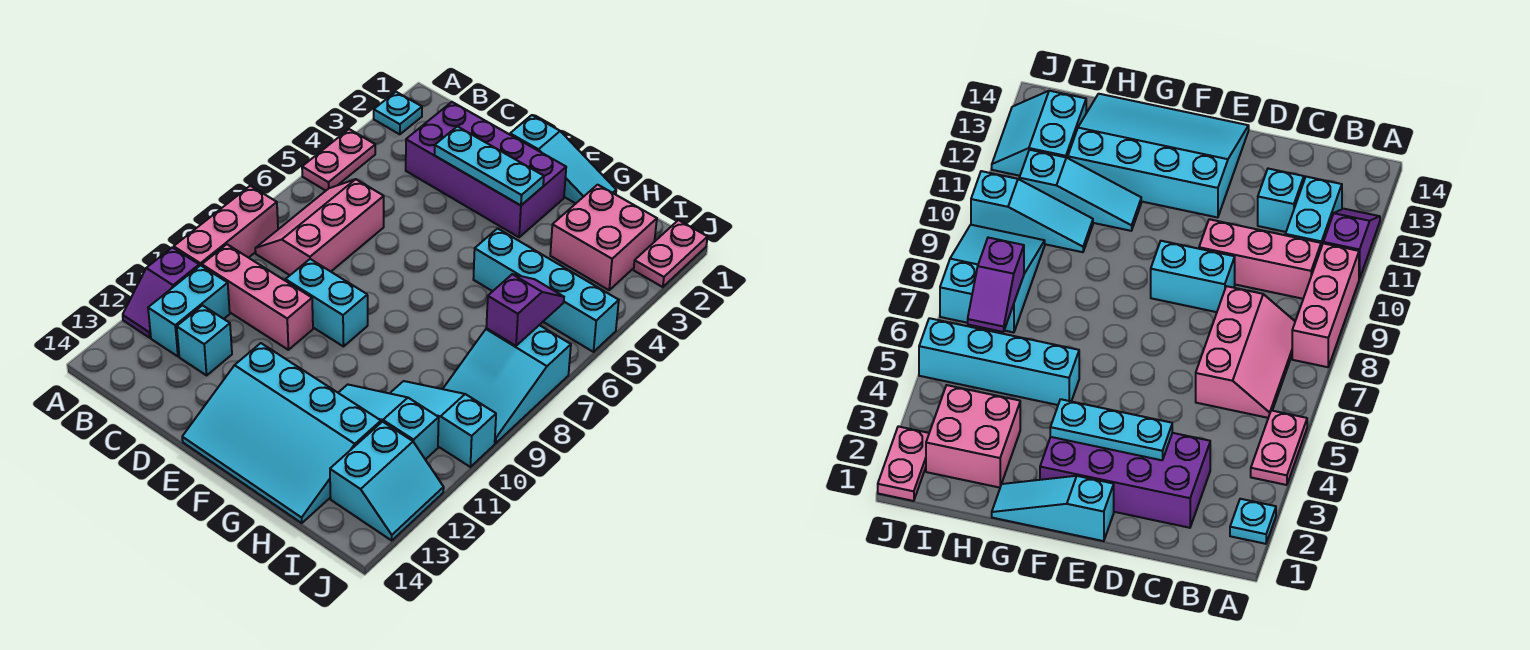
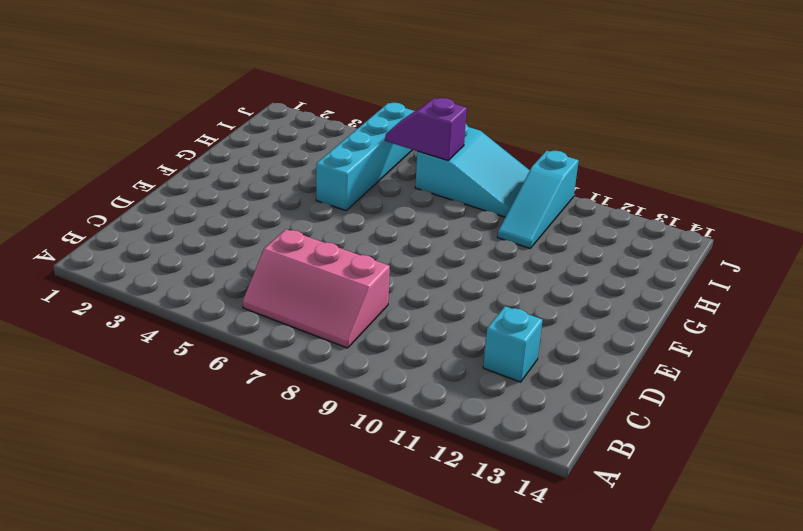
none -> cyan plate A2 level 1
none -> pink plate A4:A5 level 1
none -> pink brick A8:A10 level 1

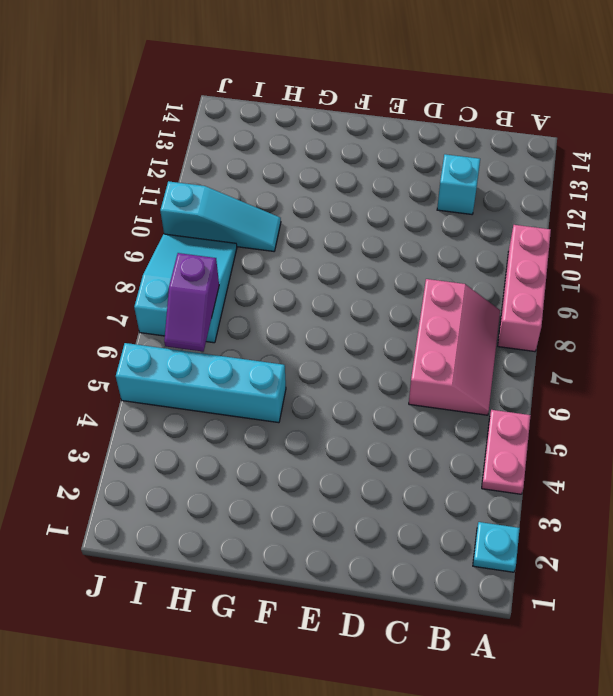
none -> purple slope A11:A12 level 1 top 11
none -> pink brick B10:D10 level 1
none -> cyan brick B11:B12 level 1

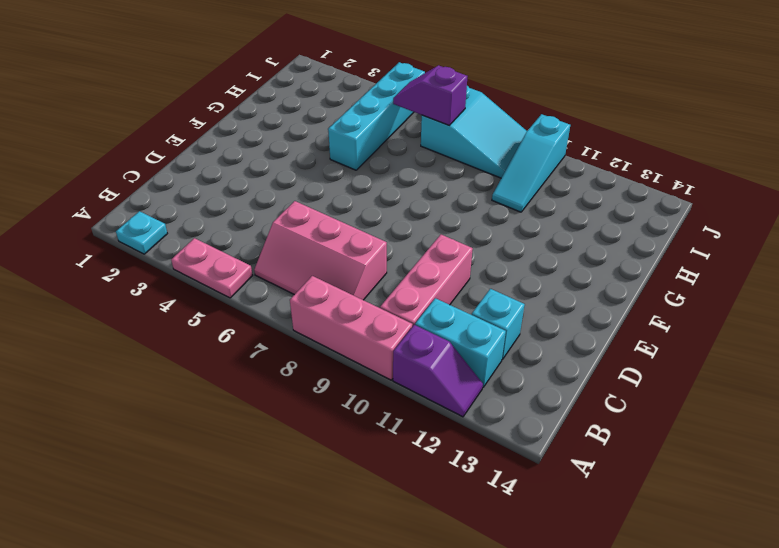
none -> purple brick C2:F3 level 1
none -> cyan brick D9:E9 level 1
none -> cyan slope E1:G1 level 1 top E

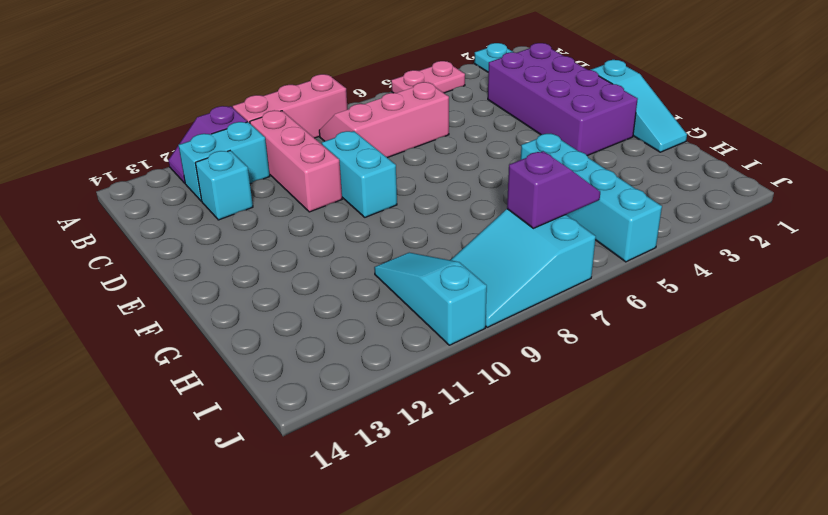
none -> cyan slope E12:H14 level 1 top 12
none -> cyan slope G11:I11 level 1 top I
none -> pink brick H2:I3 level 1

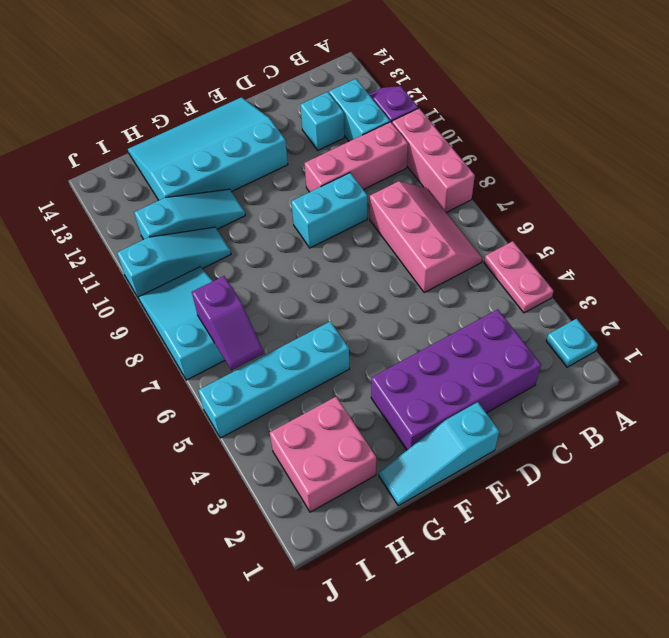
none -> cyan slope I12:J13 level 1 top I
none -> pink plate J1:J2 level 1
none -> cyan plate D3:F3 level 2

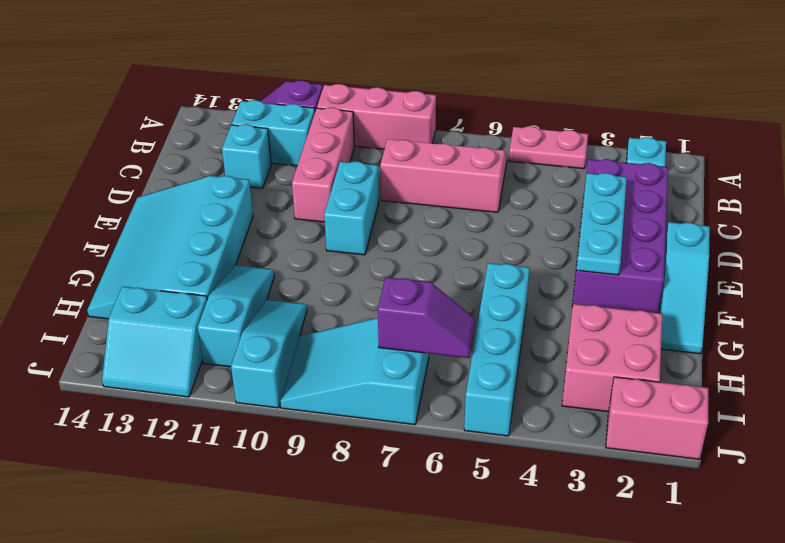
pink brick J1:J2 level 1 -> pink plate J1:J2 level 1

